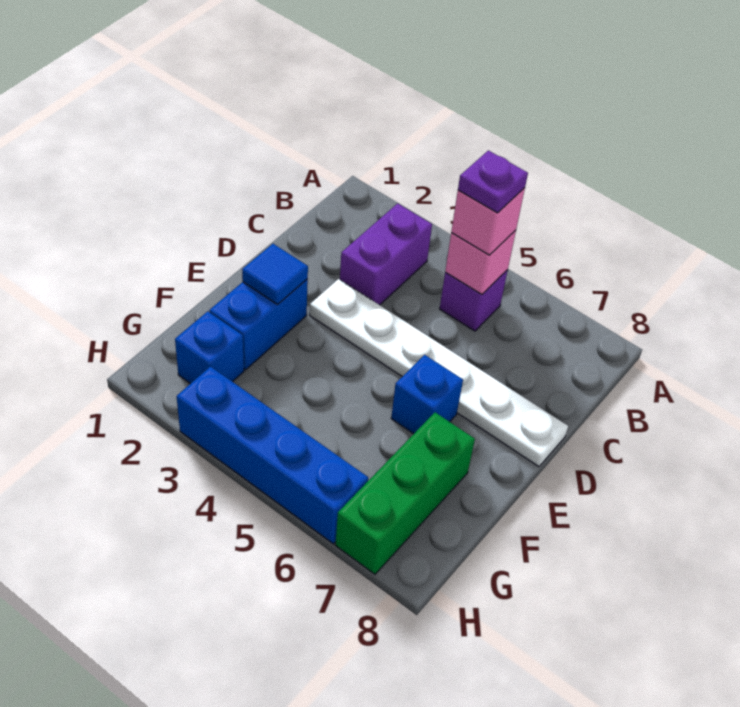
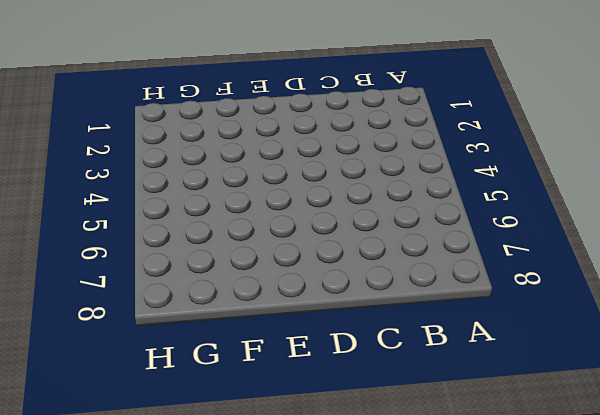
none -> purple brick B3:C3 level 1
none -> purple brick B5 level 1
none -> white plate D3:D8 level 1

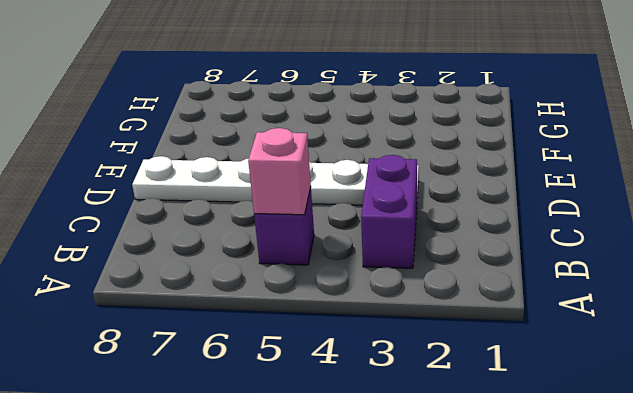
none -> blue brick E2:F2 level 1
none -> blue brick E6 level 1
none -> green brick F7:H7 level 1

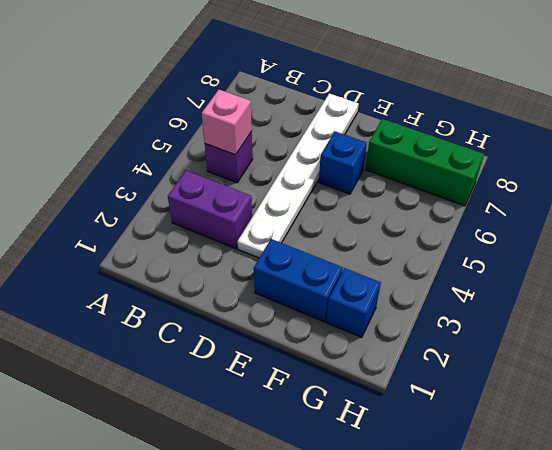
none -> blue brick H3:H6 level 1
none -> blue tile E2 level 2
none -> pink brick B5 level 3

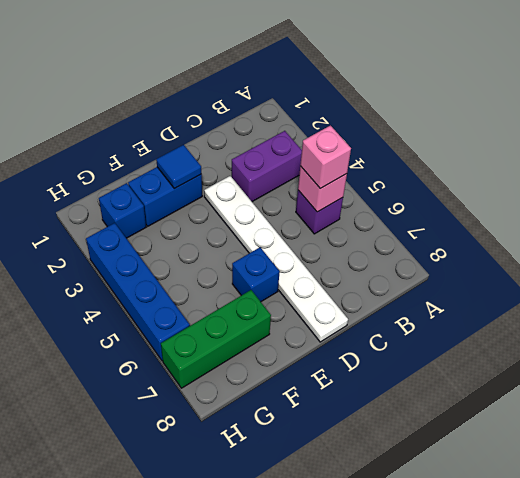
none -> purple plate B5 level 4

